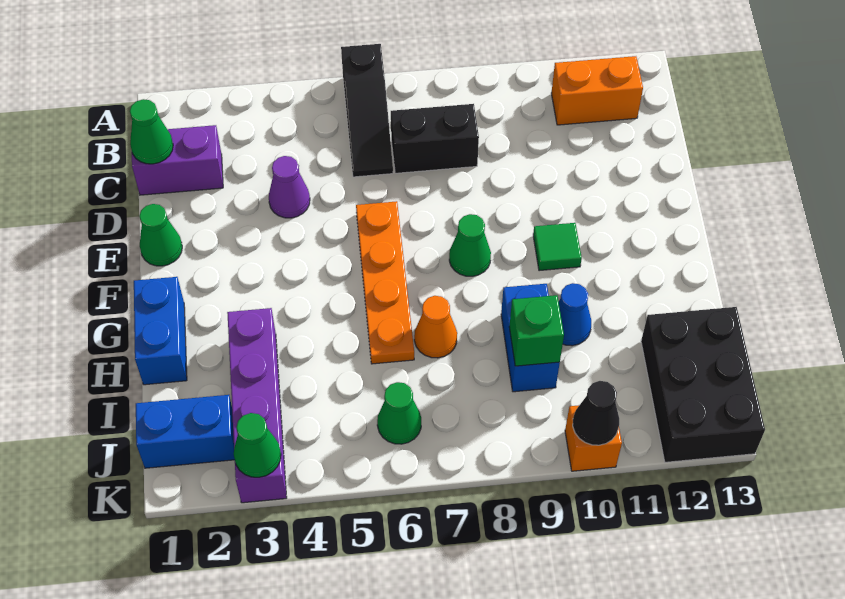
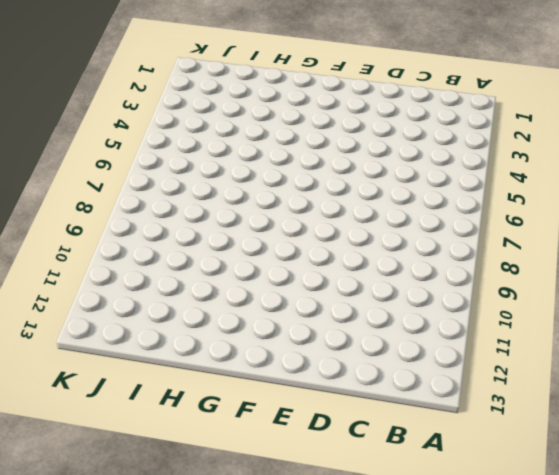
none -> black slope A6:C6 level 1 top A
none -> orange brick B11:B12 level 1
none -> purple brick C1:C2 level 1

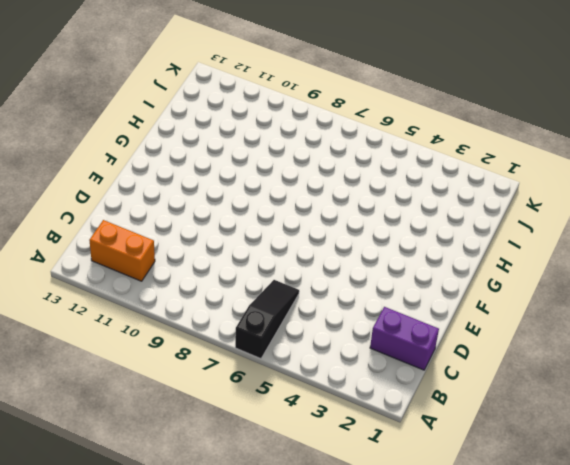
none -> black brick C7:C8 level 1
none -> purple cone D4 level 1
none -> green cone E1 level 1

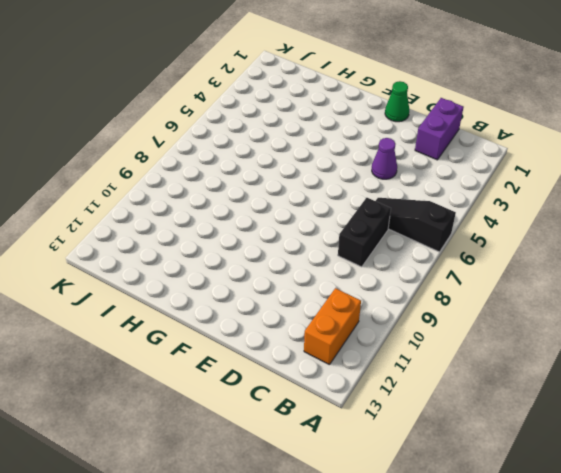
none -> orange plate E6:H6 level 1
none -> green cone F8 level 1
none -> green tile F10 level 1

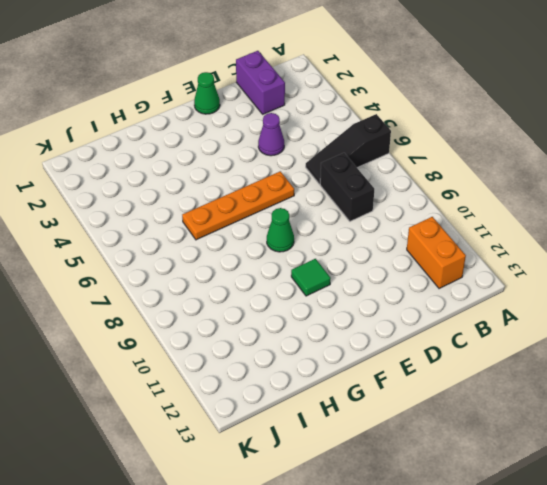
none -> blue brick G1:H1 level 1
none -> purple brick H3:K3 level 1
none -> orange cone H7 level 1

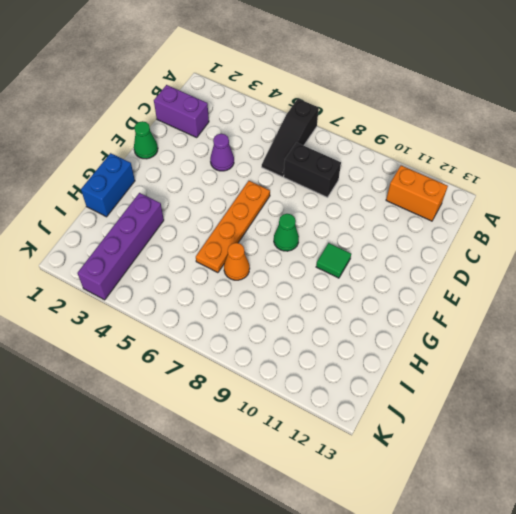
none -> blue brick H9:I9 level 1
none -> blue cone H10 level 1
none -> black brick I12:K13 level 1

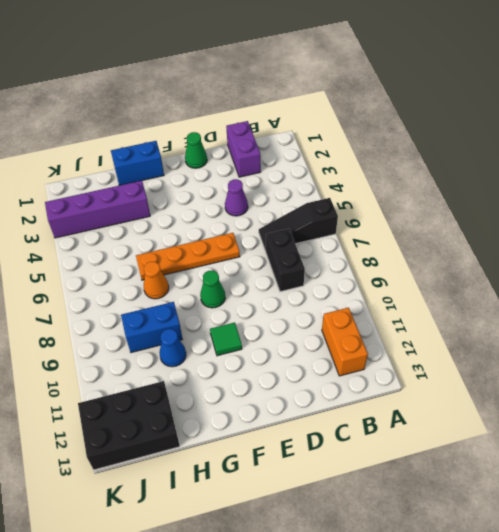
none -> blue brick J1:J2 level 1
none -> green cone J6 level 1
none -> orange brick K10 level 1

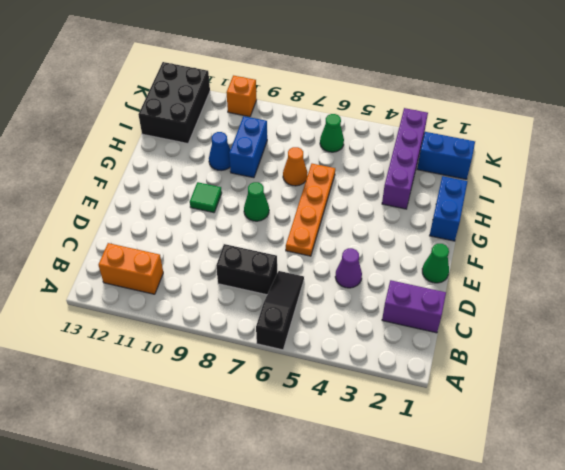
none -> green cone C1 level 2
none -> green brick I9 level 2
none -> green cone K3 level 2

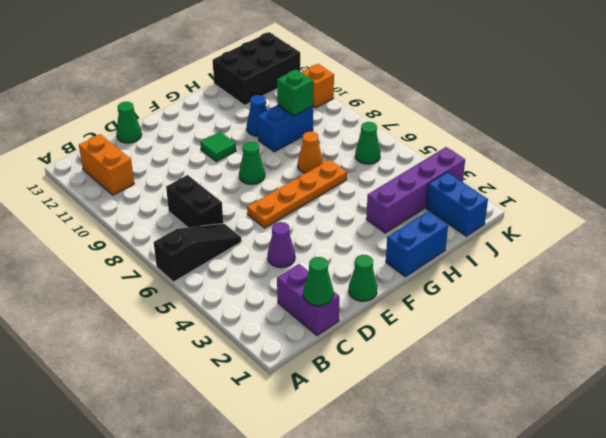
green cone D13 level 1 -> green cone K3 level 2
none -> black cone K10 level 2

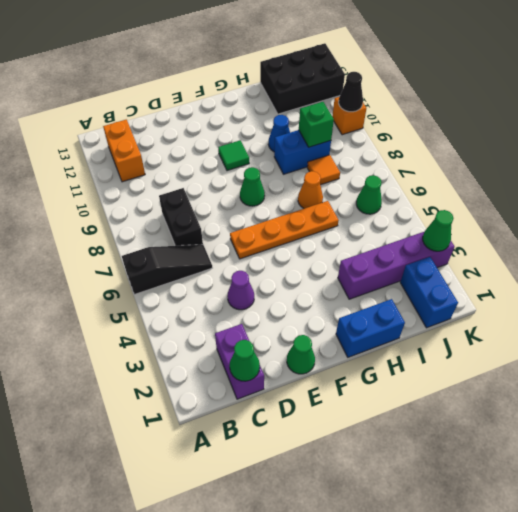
orange tile I8 level 1 -> none

